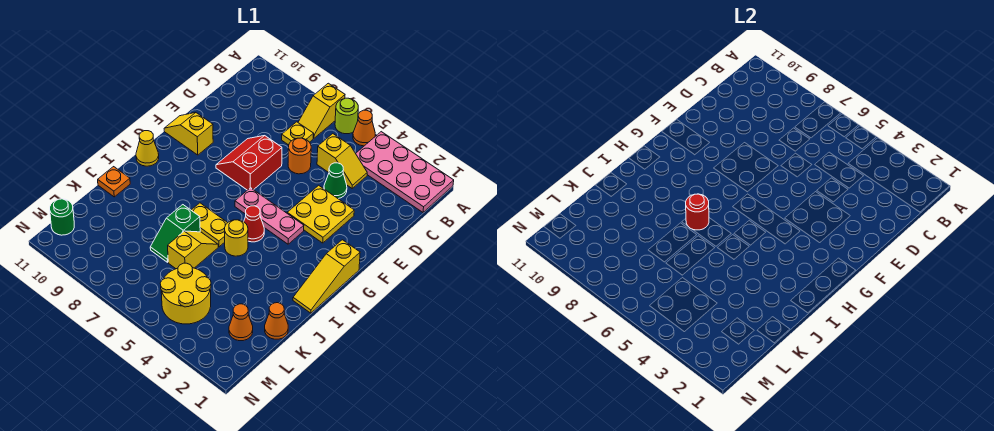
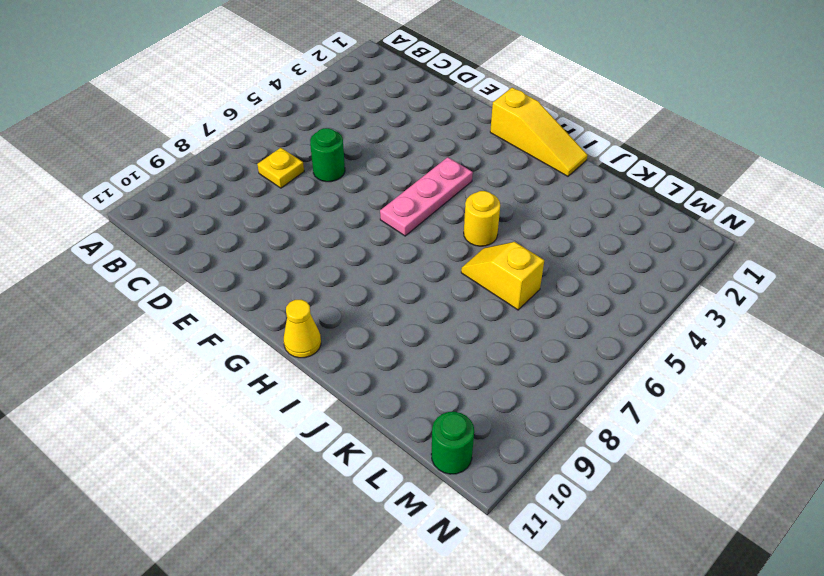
green round brick D6 level 1 -> orange round brick D6 level 1
none -> pink plate A1:B4 level 1
none -> orange cone A5 level 1
none -> lime round brick A6 level 1

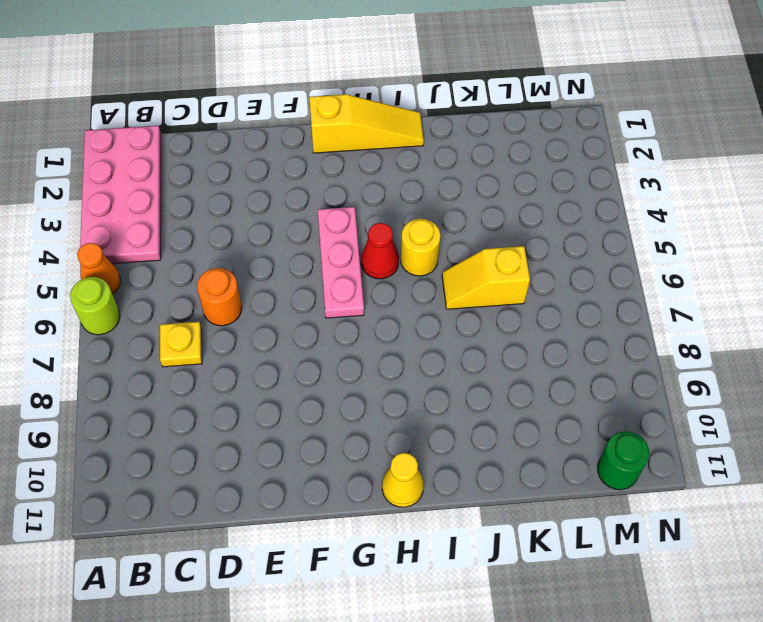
none -> yellow slope A7:B7 level 1 top A
none -> yellow slope C4:C5 level 1 top 5
none -> green cone D4 level 1

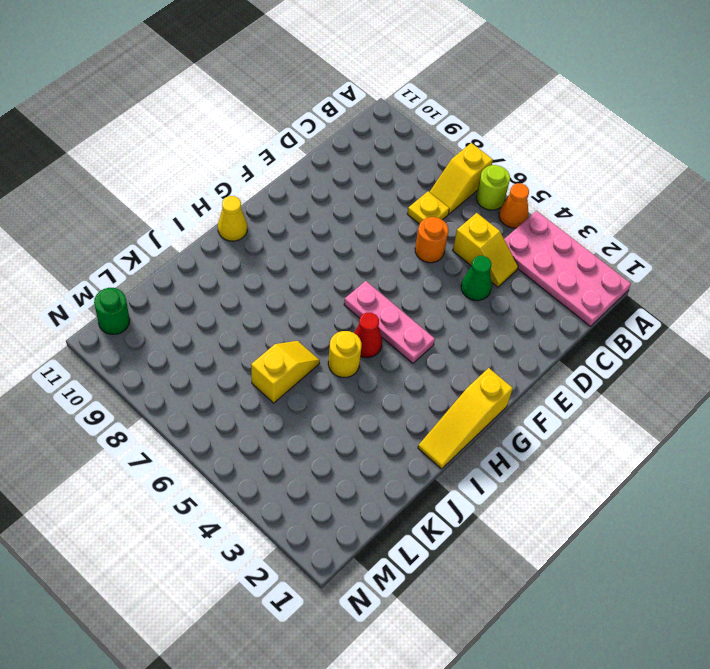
none -> yellow plate E3:F4 level 1
none -> red slope E7:F8 level 1 top 7
none -> yellow slope F10:F11 level 1 top 10

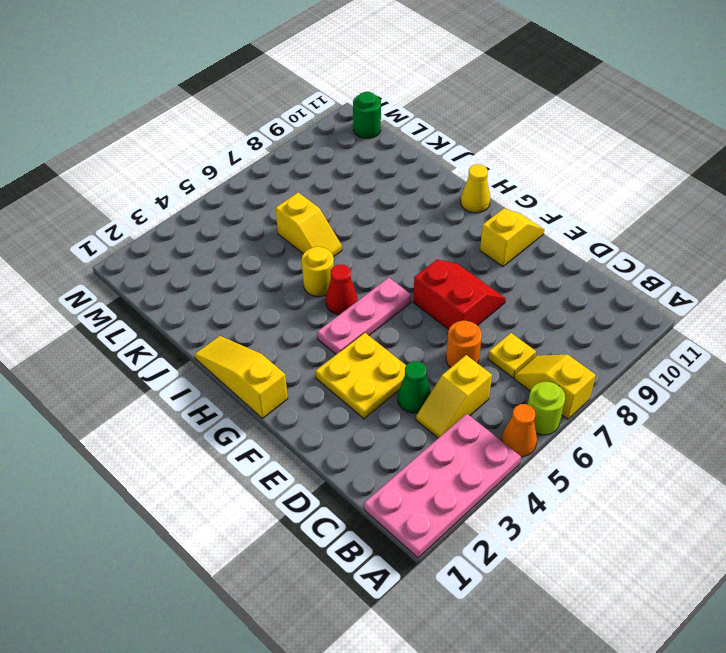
none -> yellow plate I6:I7 level 1
none -> green slope J7:K7 level 1 top J
none -> orange plate J11 level 1

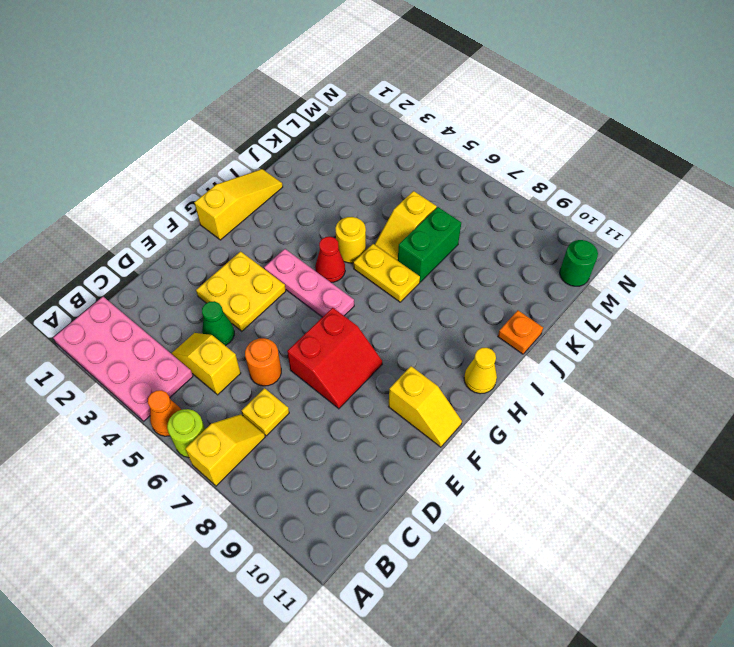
green brick J7:K7 level 1 -> green slope J7:K7 level 1 top J
none -> orange cone K1 level 1
none -> orange cone L2 level 1
none -> yellow round brick L4:M5 level 1

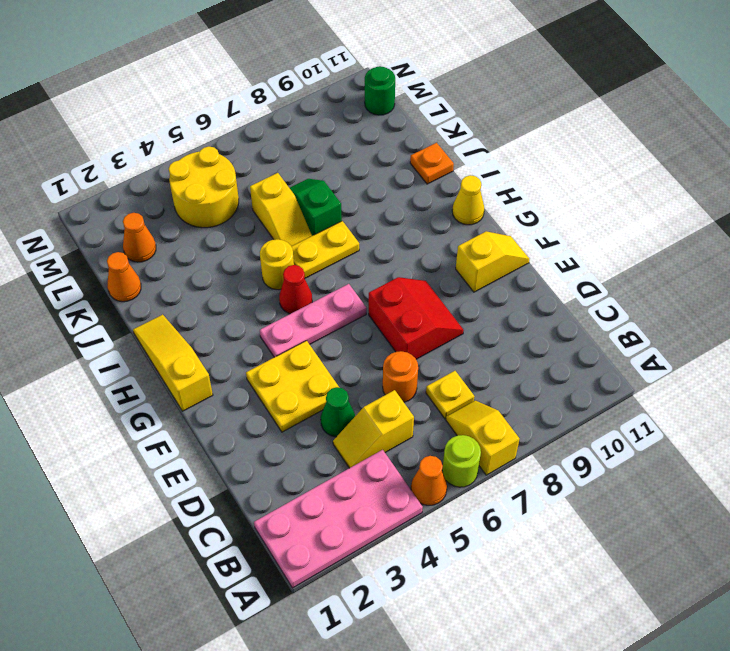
none -> red round brick I7 level 2

